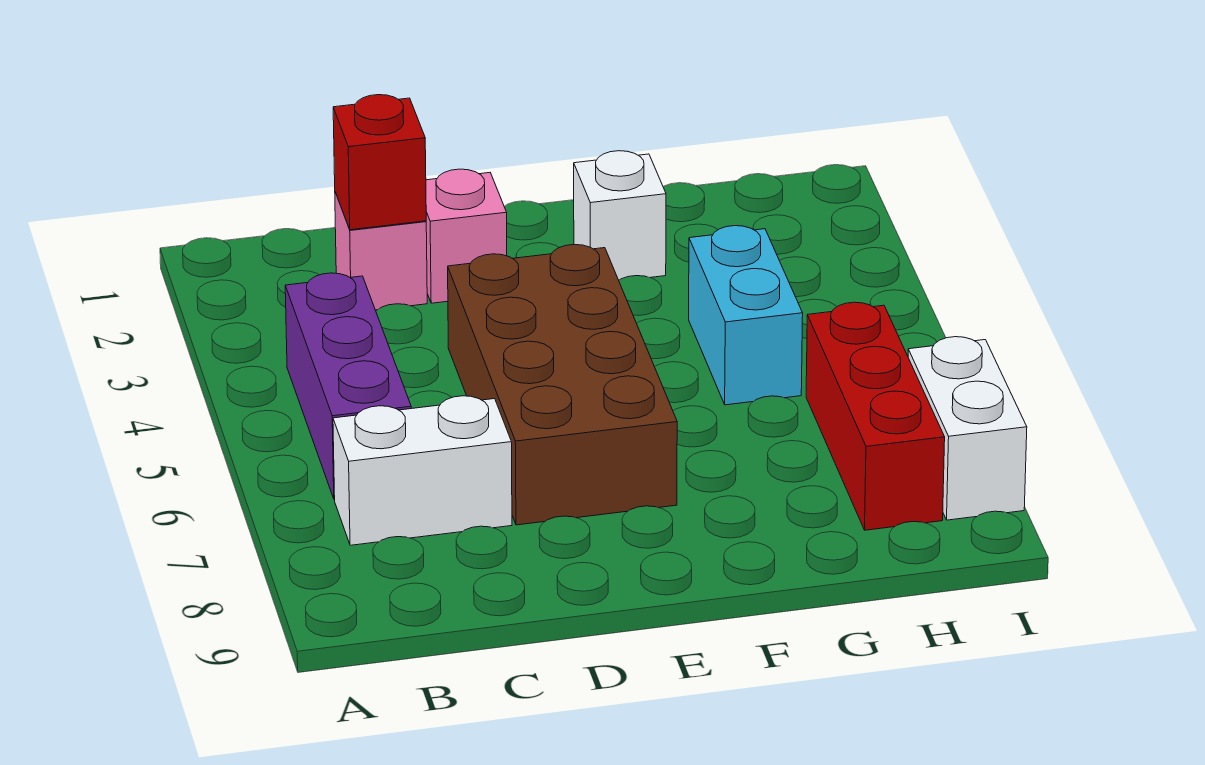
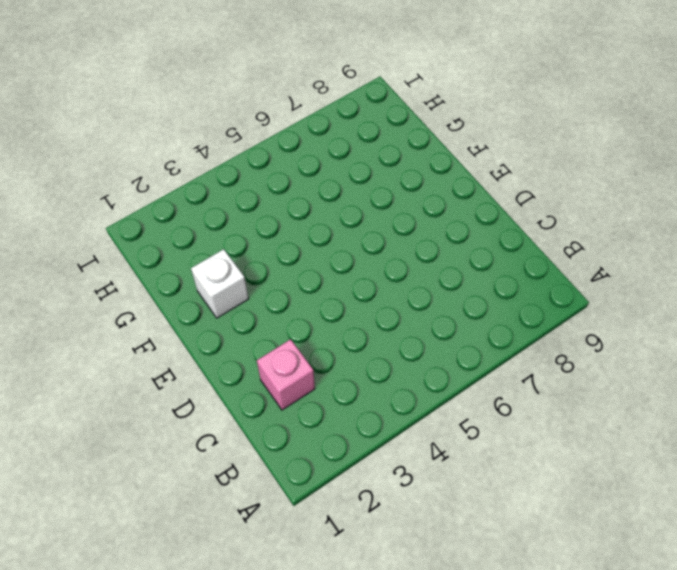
none -> purple brick B4:B6 level 1
none -> white brick B7:C7 level 1

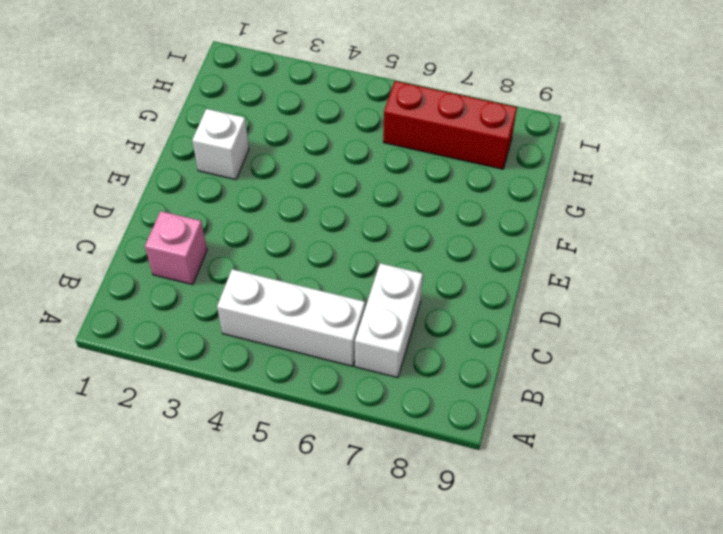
white brick B4:B6 level 1 -> purple brick B4:B6 level 1
none -> pink brick D2 level 1
none -> brown brick D4:E7 level 1

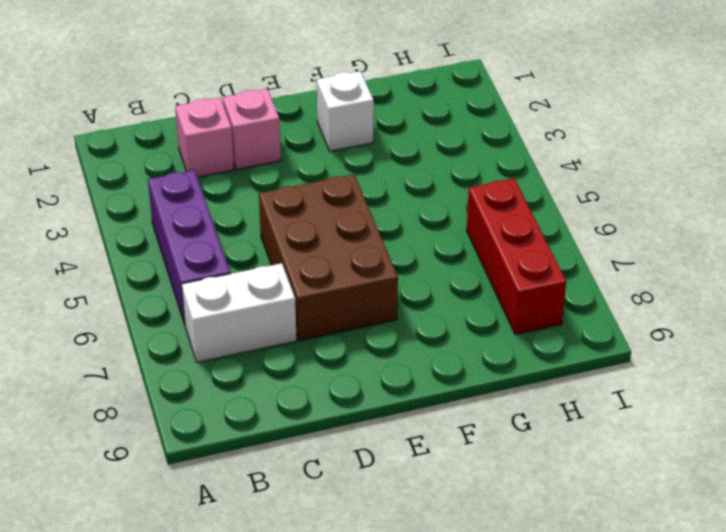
brown brick D5:E7 level 1 -> brown brick D4:E7 level 1
none -> cyan brick G4:G5 level 1
none -> white brick I7:I8 level 1

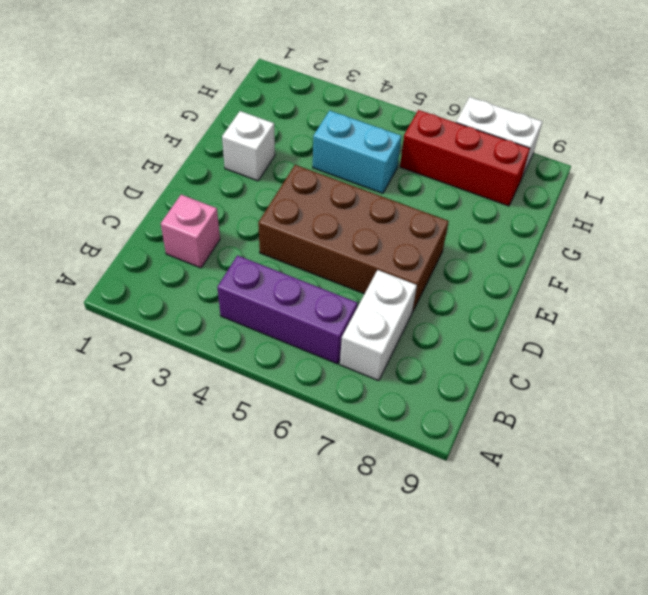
none -> pink brick D2 level 1
none -> red brick C2 level 2

